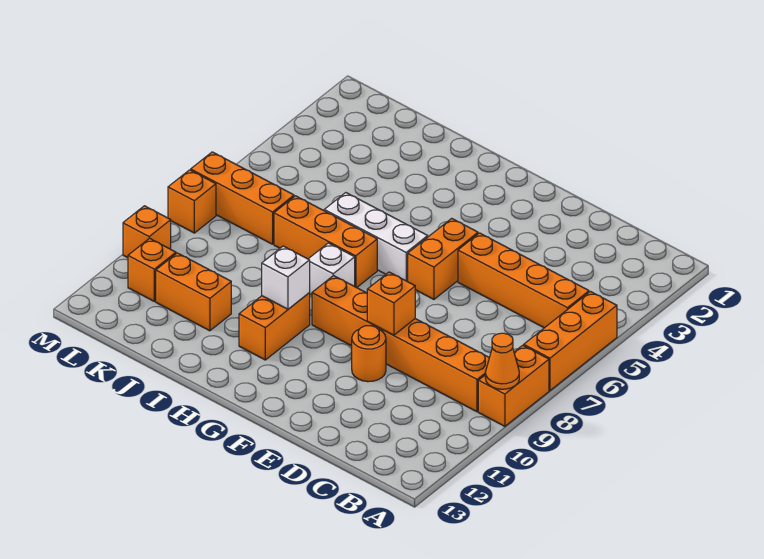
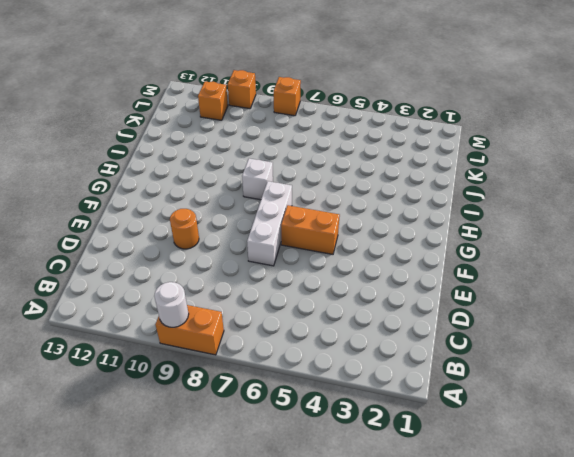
white round brick A9 level 2 -> orange cone A9 level 2
white brick E7:G7 level 1 -> white brick G6:I6 level 1
none -> orange brick A5:A7 level 1
none -> orange brick B5:E5 level 1
none -> orange brick B9:G9 level 1

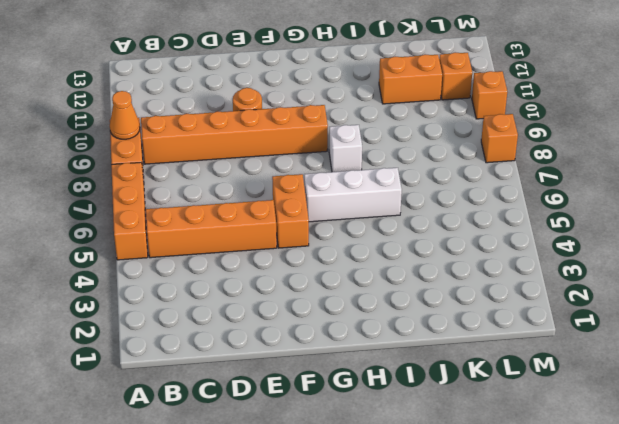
none -> orange brick H7:J7 level 1
none -> orange brick H10:H11 level 1
none -> orange brick K7:M7 level 1

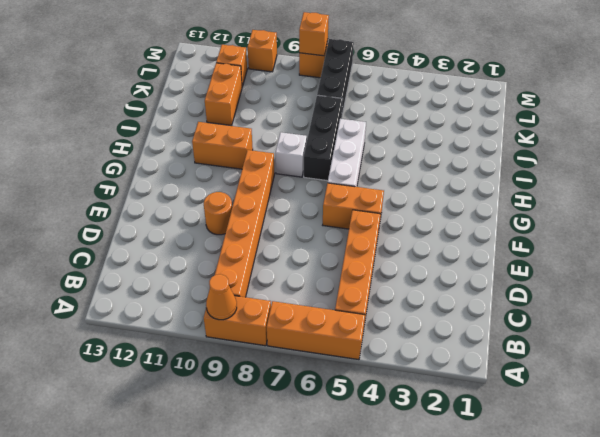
black brick H7:J7 level 1 -> orange brick H7:J7 level 1
black brick K7:M7 level 1 -> orange brick K7:M7 level 1
orange brick M8 level 2 -> orange brick E9 level 2
none -> white brick H10 level 2

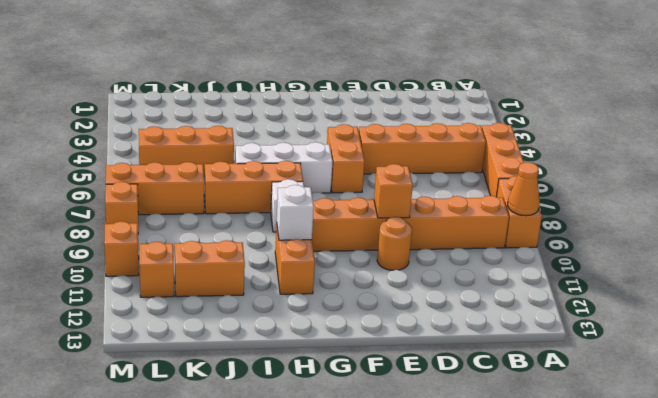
orange brick J5:L5 level 1 -> none

